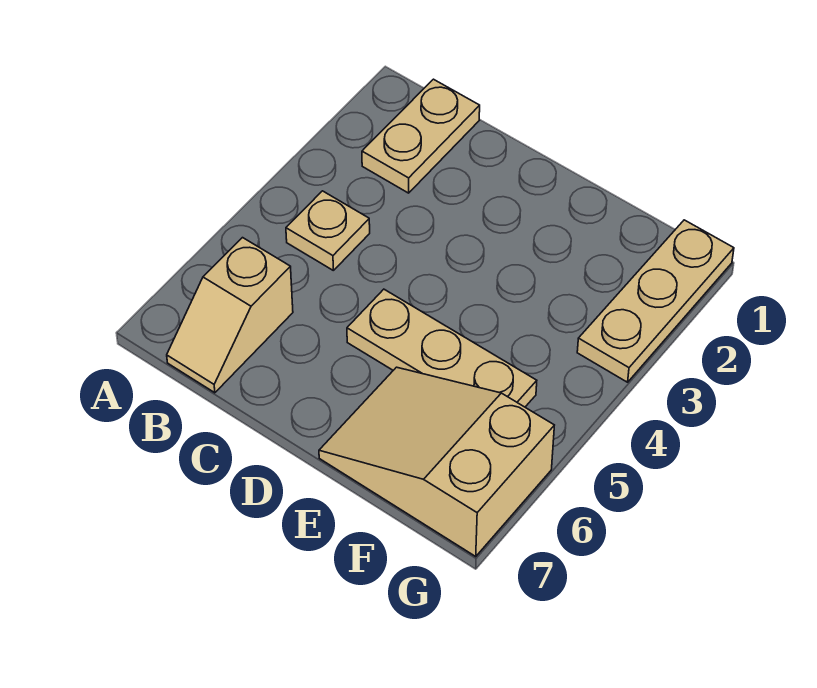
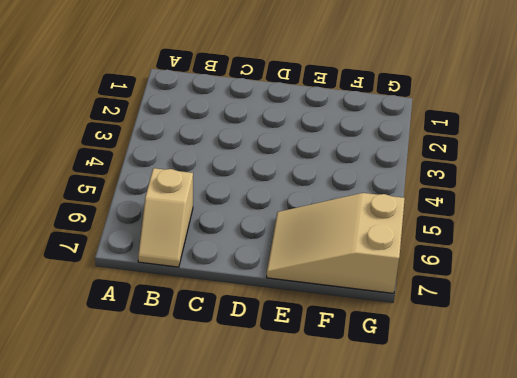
none -> tan plate B1:B2 level 1
none -> tan plate B4 level 1

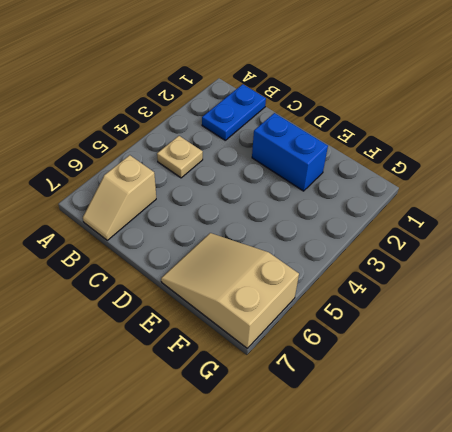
blue plate B1:B2 level 1 -> tan plate B1:B2 level 1
blue brick D2:E2 level 1 -> none
none -> tan plate D5:F5 level 1
none -> tan plate G1:G3 level 1

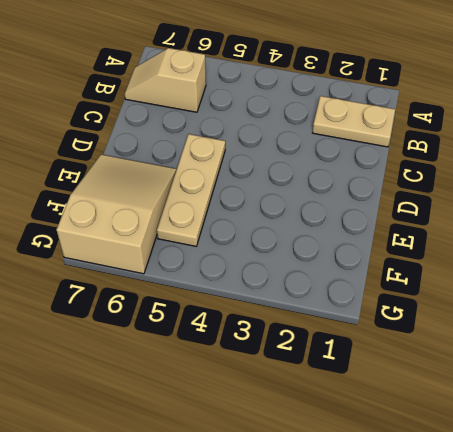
none -> tan plate B4 level 1
none -> tan plate G1:G3 level 1

